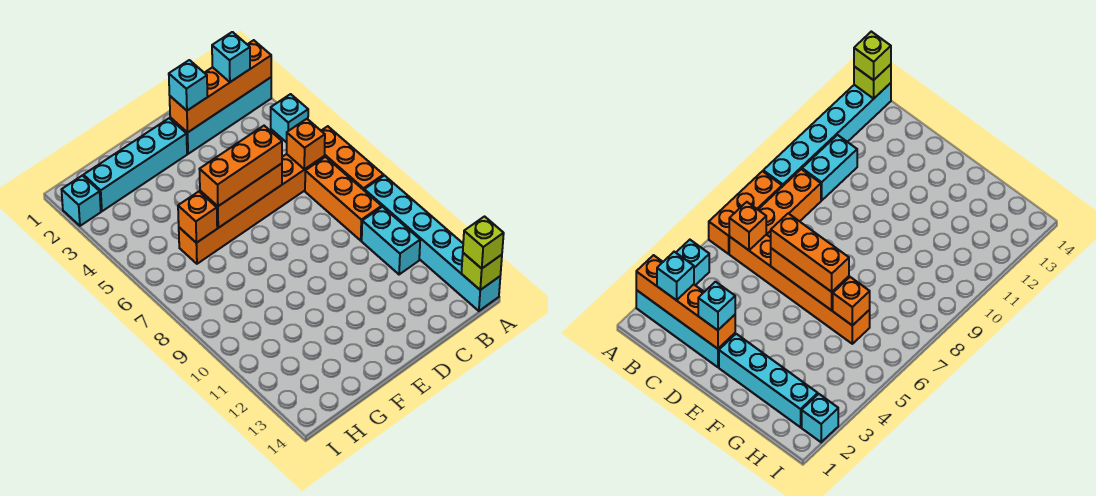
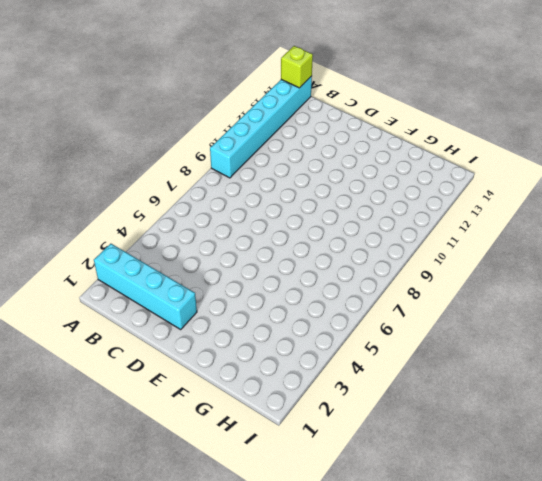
none -> cyan brick A4 level 1
none -> orange brick A6:A8 level 1
none -> orange brick B6:G6 level 1

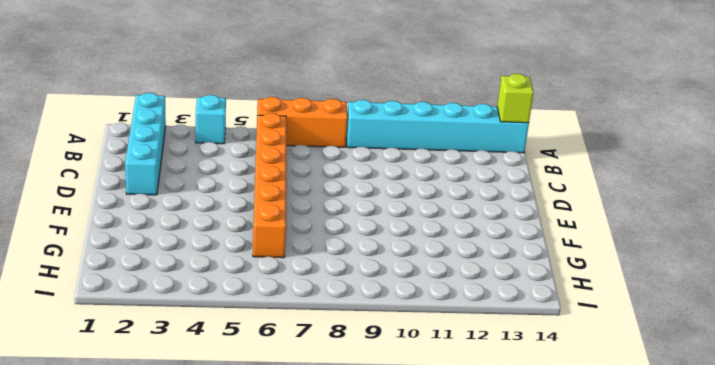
none -> orange brick B7:B9 level 1
none -> cyan brick B10:B11 level 1
none -> cyan brick E2:H2 level 1

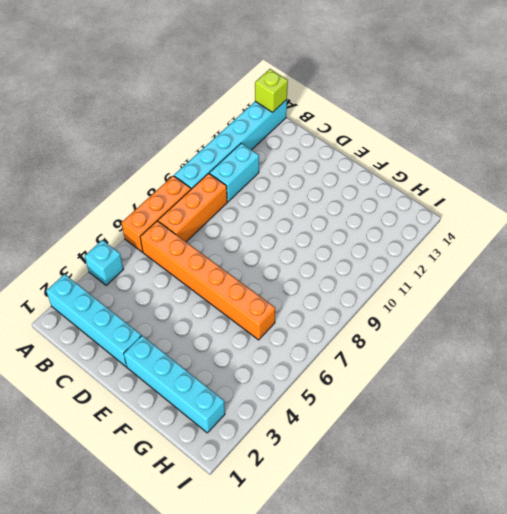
none -> cyan brick I2 level 1
none -> orange brick A2:D2 level 2
none -> orange brick B6 level 2

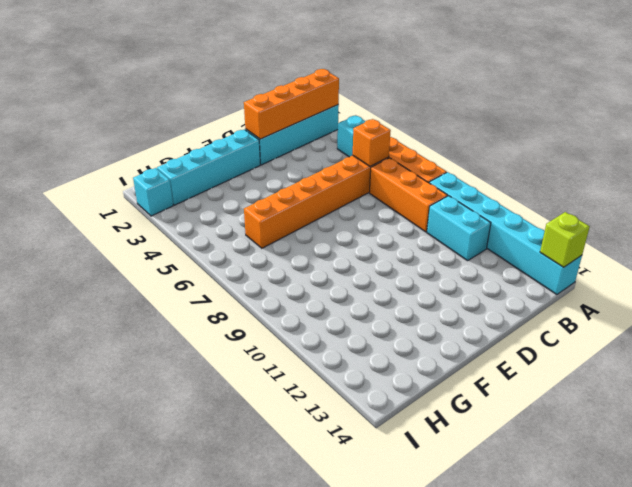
none -> orange brick D6:F6 level 2
none -> orange brick G6 level 2
none -> lime brick A14 level 3

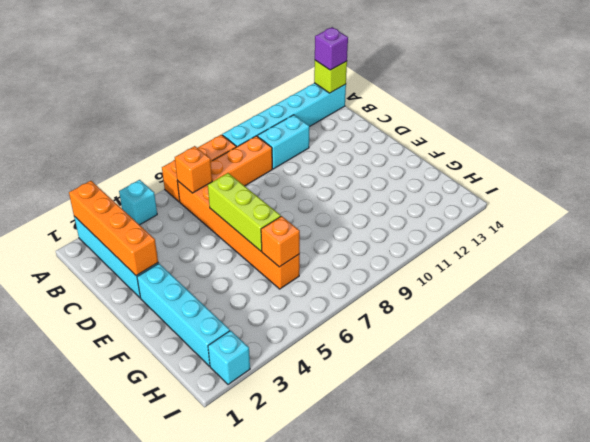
purple brick A14 level 3 -> lime brick A14 level 3
lime brick D6:F6 level 2 -> orange brick D6:F6 level 2
none -> cyan brick B2 level 3
none -> cyan brick D2 level 3
none -> orange brick D6:F6 level 3

